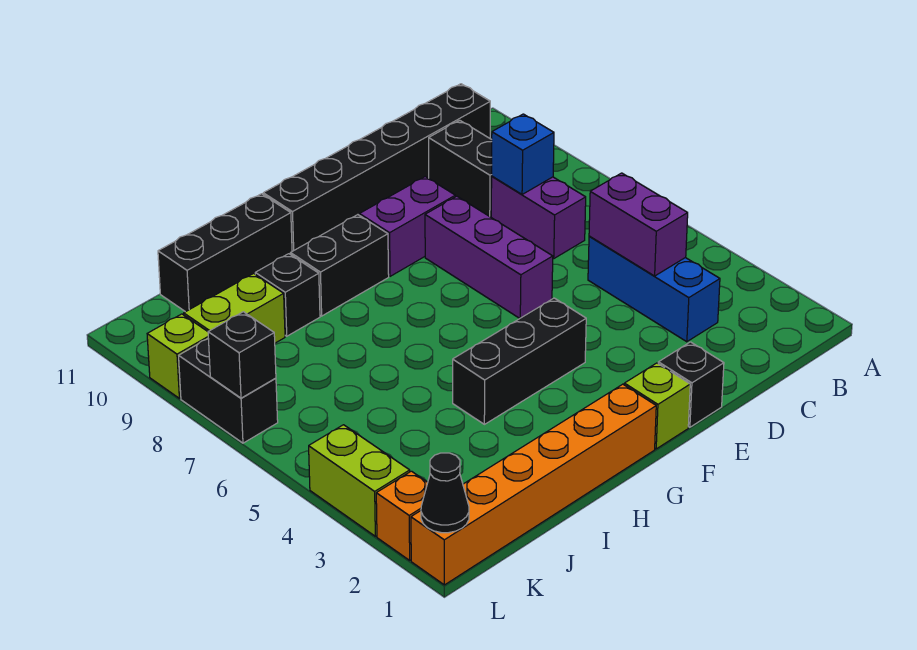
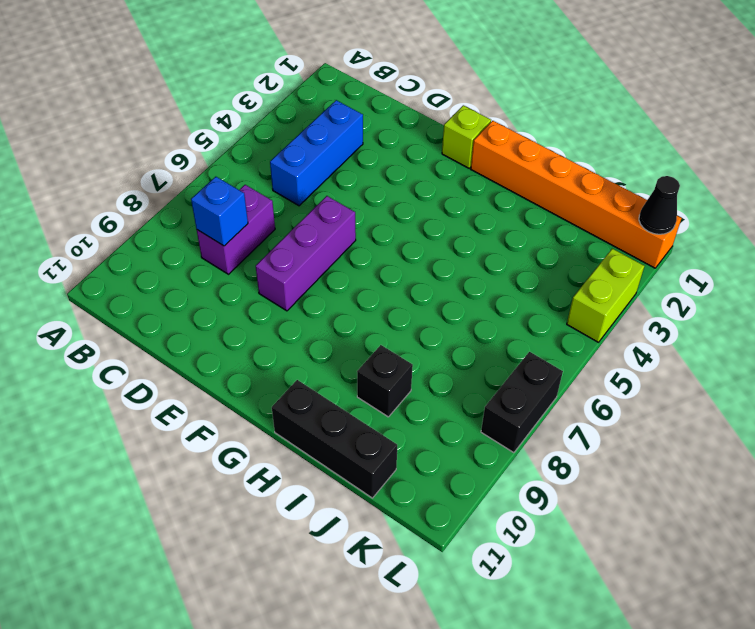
none -> black brick B11:G11 level 1
none -> black brick C9:C10 level 1
none -> black brick E1 level 1

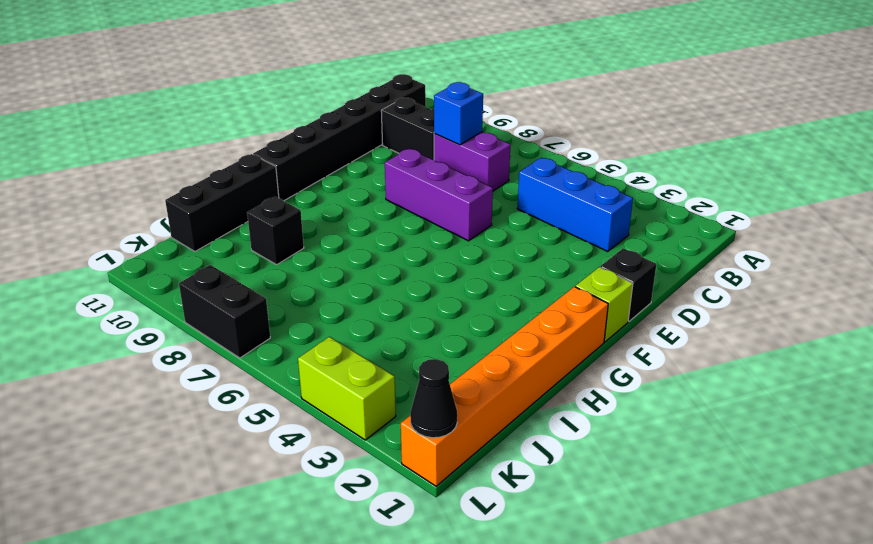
none -> purple brick E9:F9 level 1
none -> black brick F4:H4 level 1
none -> black brick G9:H9 level 1

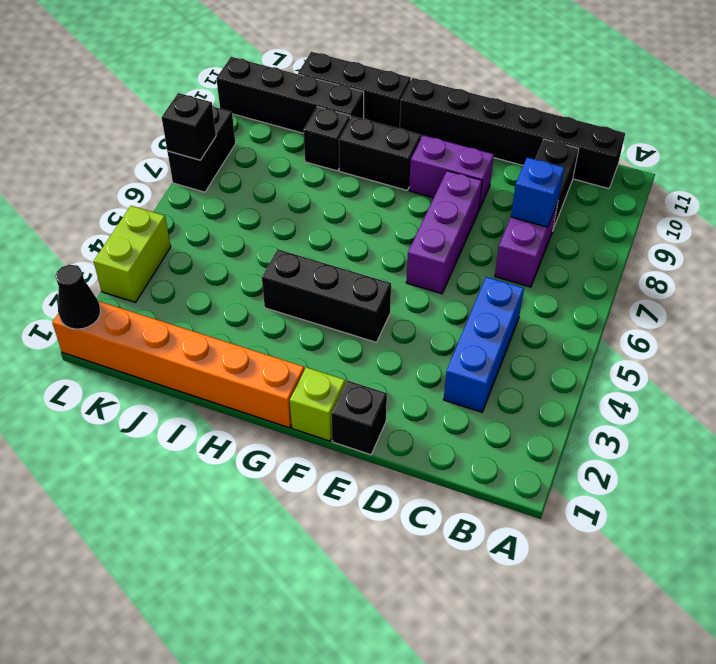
black brick I10:L10 level 1 -> none
none -> lime brick J9:K9 level 1
none -> orange brick L2 level 1
none -> lime brick L9 level 1

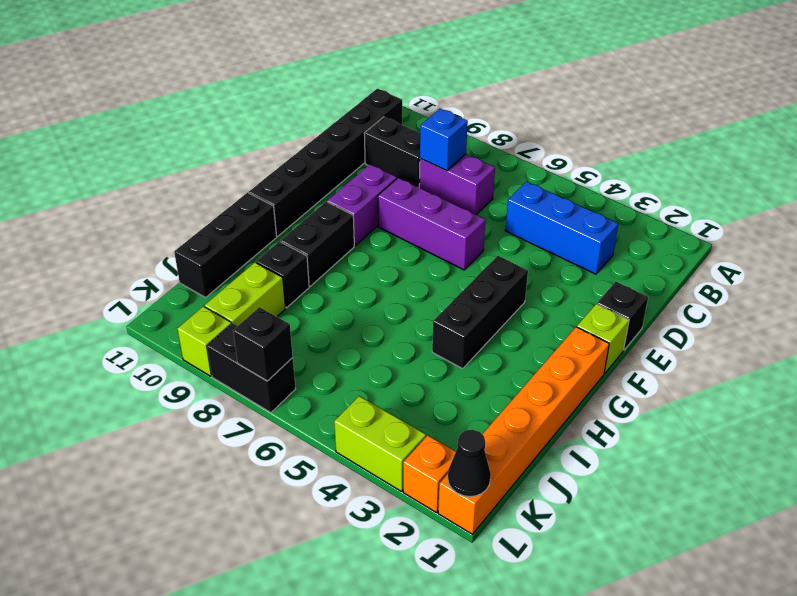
none -> purple brick C4:C5 level 2

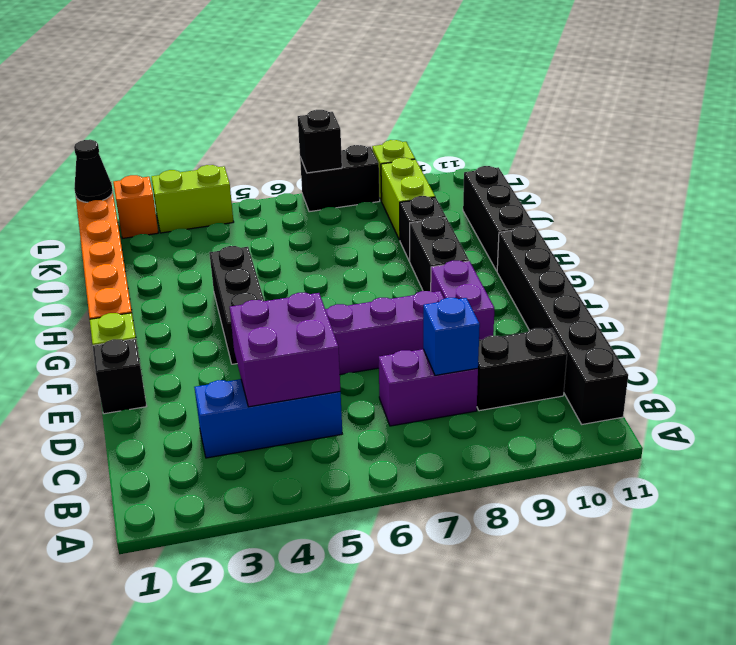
purple brick C4:D5 level 2 -> purple brick C4:C5 level 2

